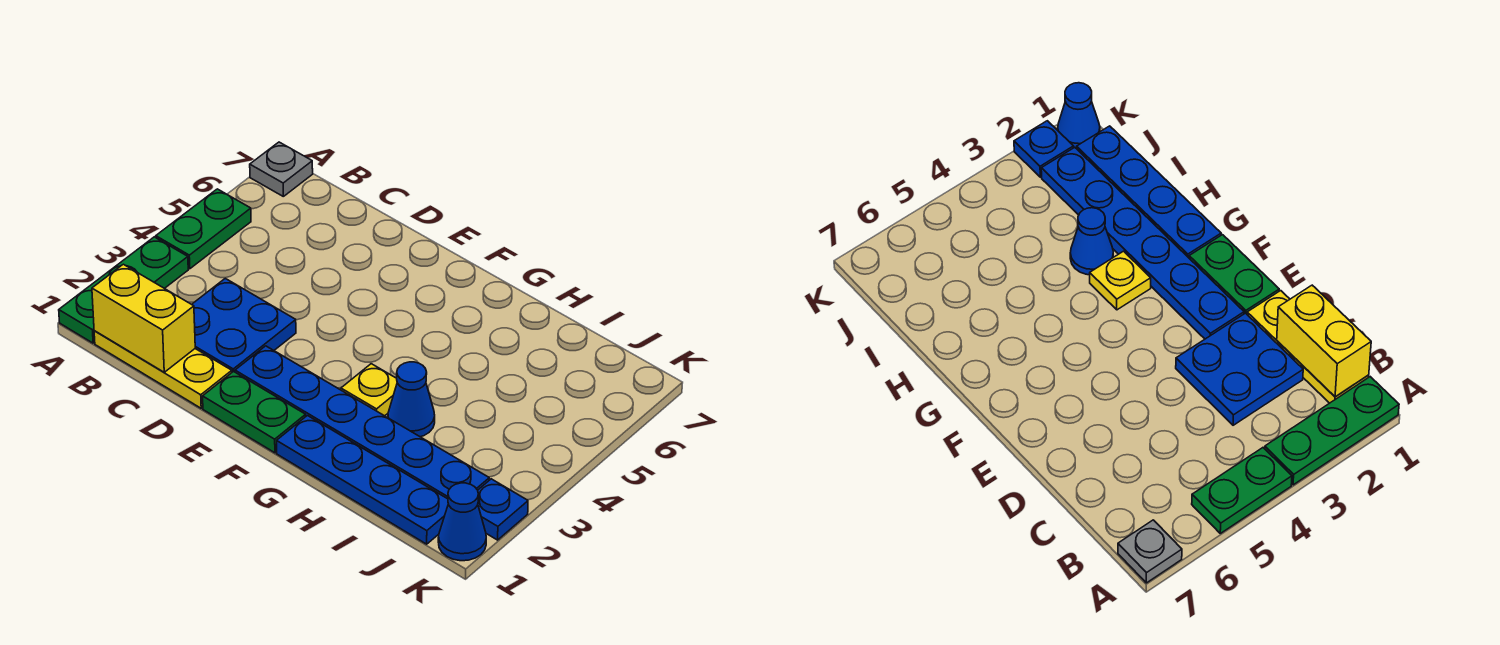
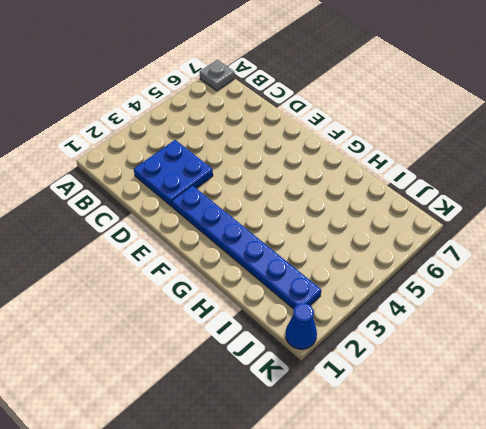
none -> green plate A1:A3 level 1
none -> green plate A4:A5 level 1
none -> yellow plate B1:D1 level 1

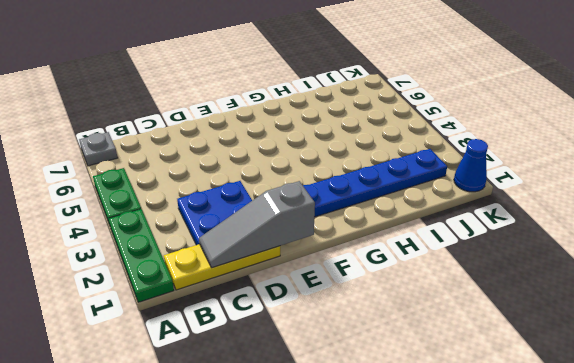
grey slope C1:E1 level 2 top E -> yellow brick B1:C1 level 2
none -> green plate E1:F1 level 1
none -> blue plate G1:J1 level 1
none -> yellow plate G3 level 1

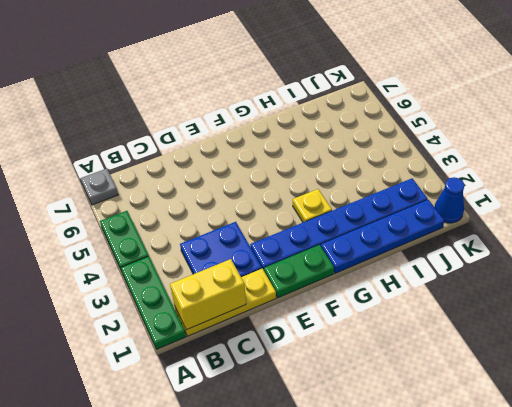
none -> blue cone H3 level 1
none -> blue plate K2 level 1

